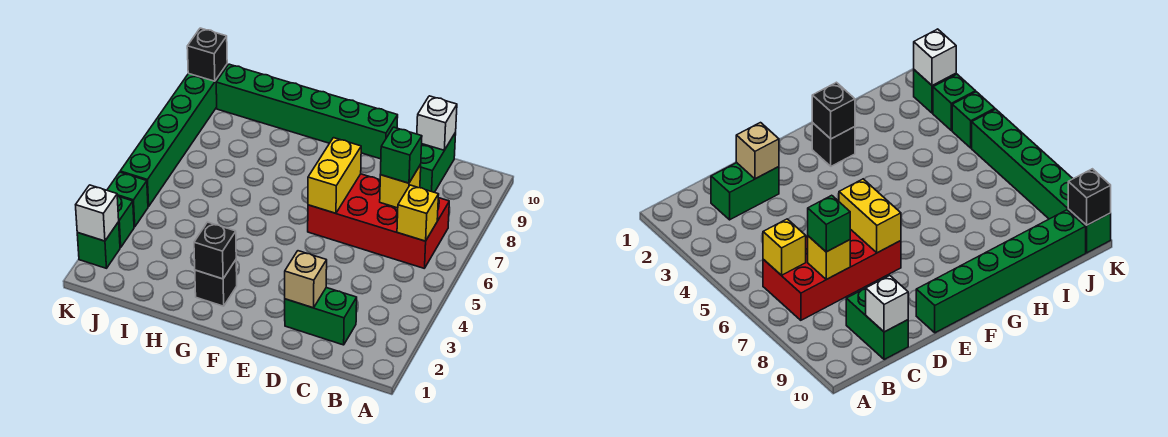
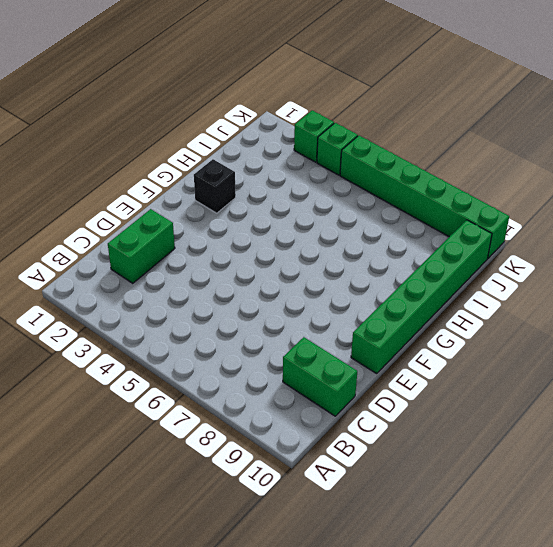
none -> red brick B6:E7 level 1
none -> green brick K2 level 1
none -> yellow brick B6 level 2

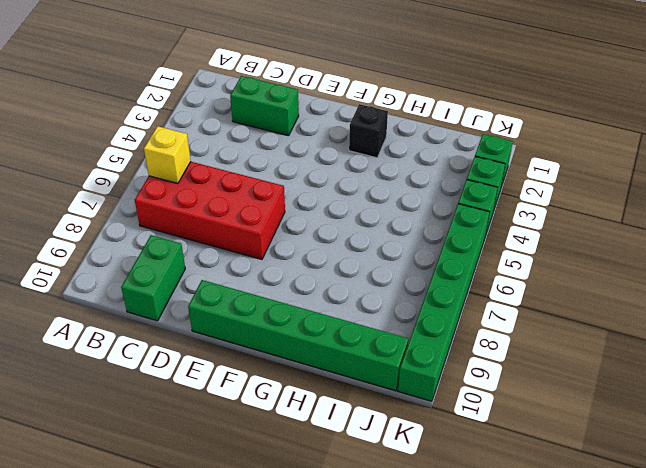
none -> yellow brick C7 level 2
none -> white brick C10 level 2
none -> tan brick D2 level 2

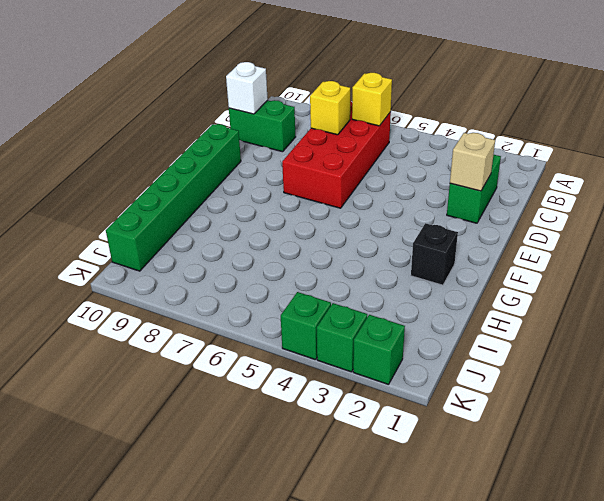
none -> green brick K5:K10 level 1
none -> yellow brick E6:E7 level 2
none -> black brick G2 level 2

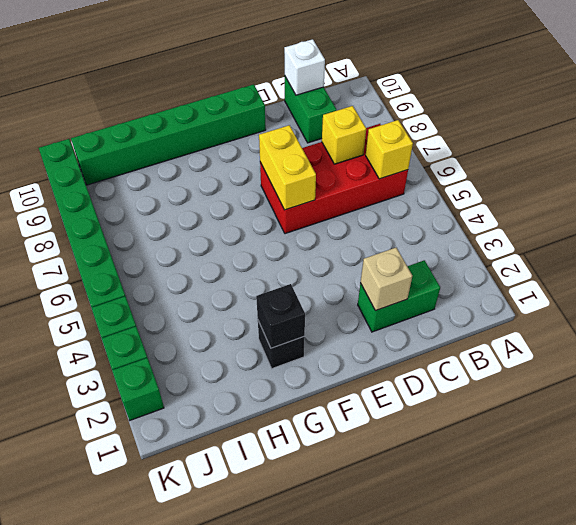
none -> white brick K2 level 2
none -> black brick K10 level 2
none -> green brick C7 level 3

